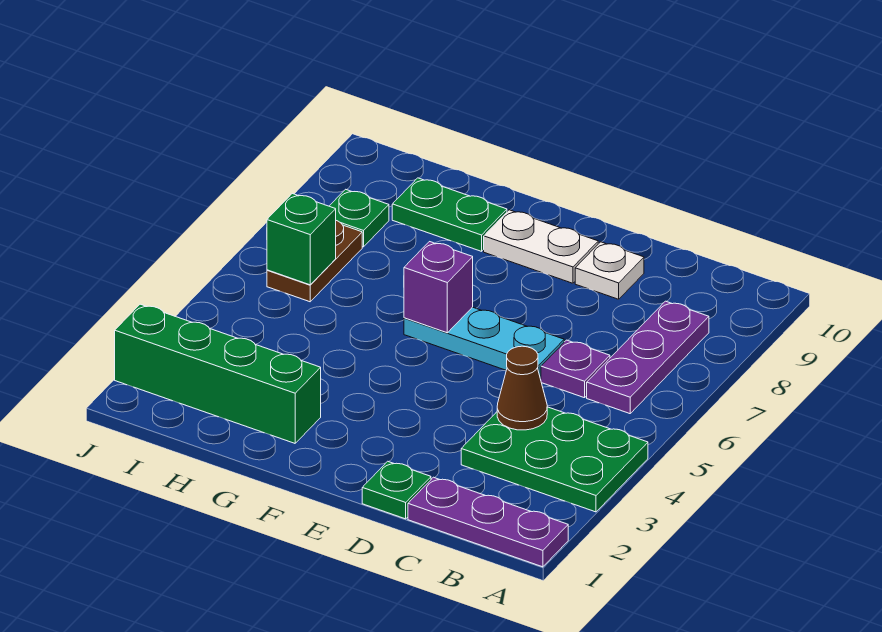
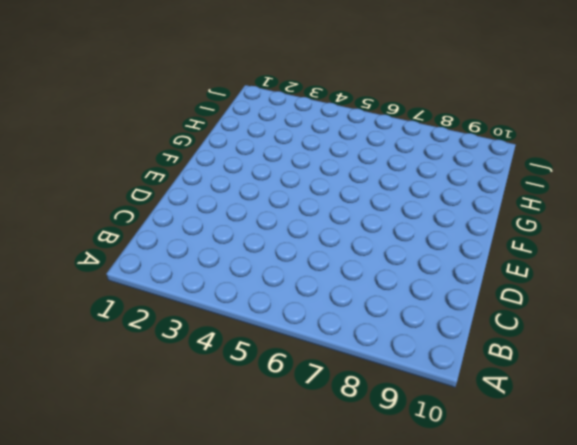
none -> purple plate A1:C1 level 1
none -> green plate A3:C4 level 1
none -> purple plate B6:B8 level 1

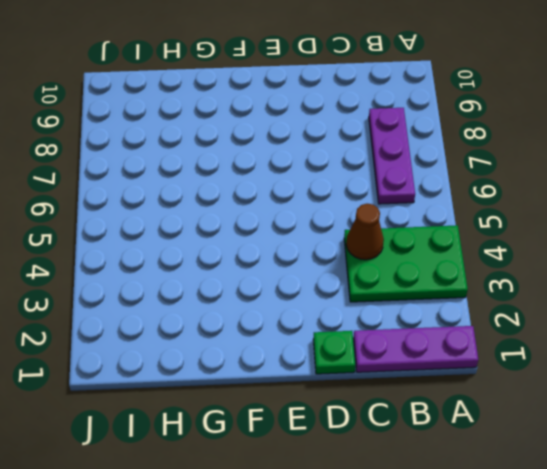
none -> purple plate C6 level 1
none -> cyan plate D6:F6 level 1
none -> white plate D9 level 1

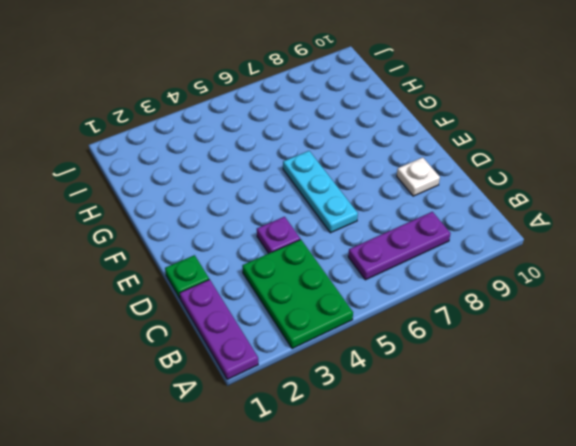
purple plate D4 level 1 -> purple plate C6 level 1
none -> white plate E9:F9 level 1
none -> green brick G2:J2 level 1
none -> green plate G9:H9 level 1

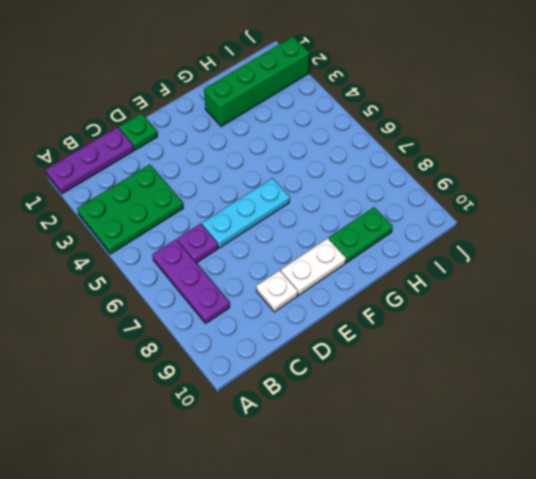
none -> brown plate I6:I7 level 1
none -> green plate I8 level 1
none -> brown cone C4 level 2

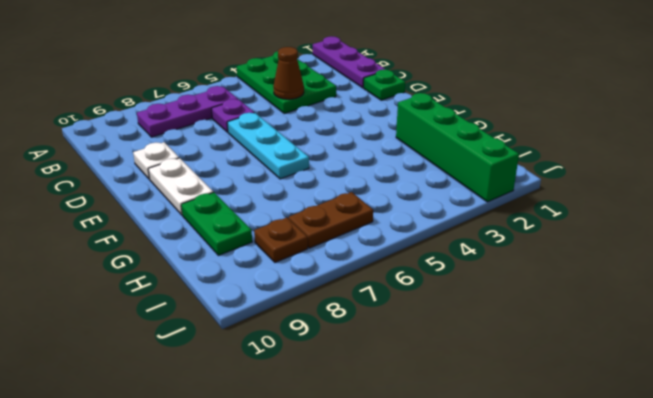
brown plate I8 level 1 -> green plate I8 level 1
none -> purple brick F6 level 2
none -> green brick I6 level 2

